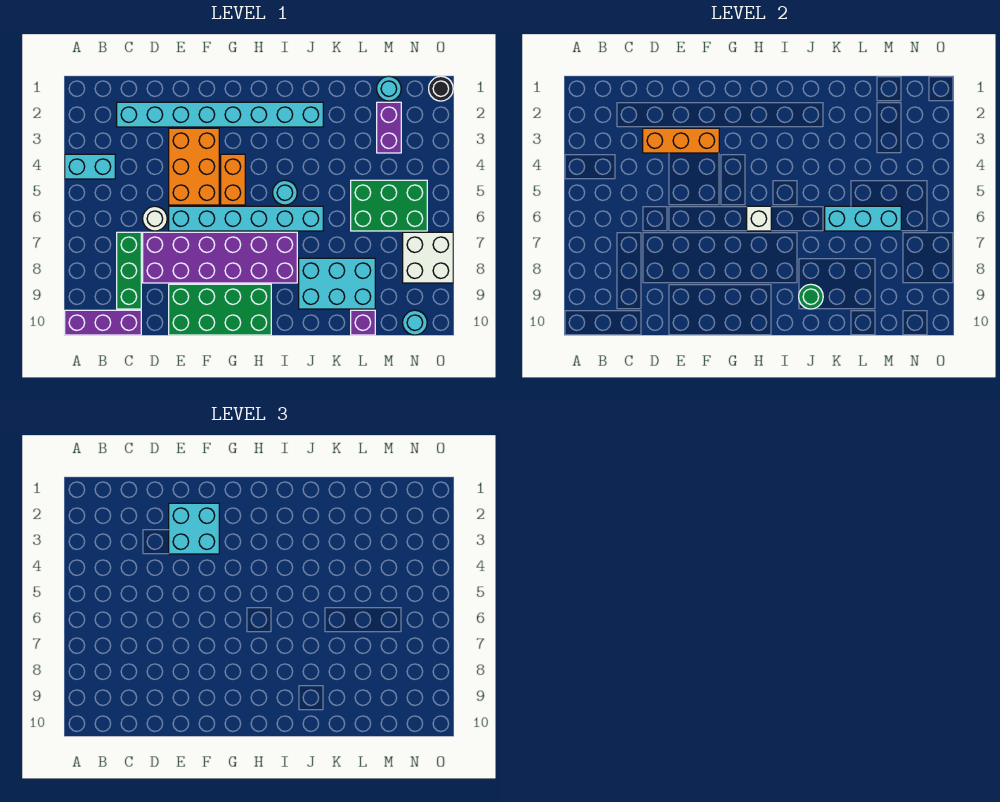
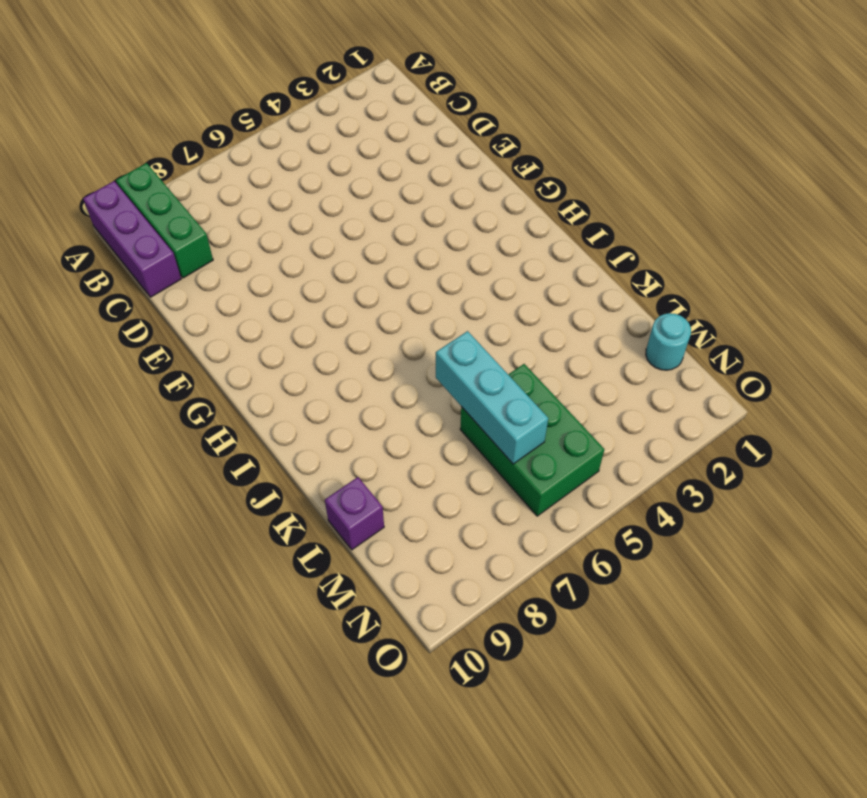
green brick A9:C9 level 1 -> green brick C7:C9 level 1
none -> cyan brick A4:B4 level 1
none -> cyan brick C2:J2 level 1
none -> white round brick D6 level 1

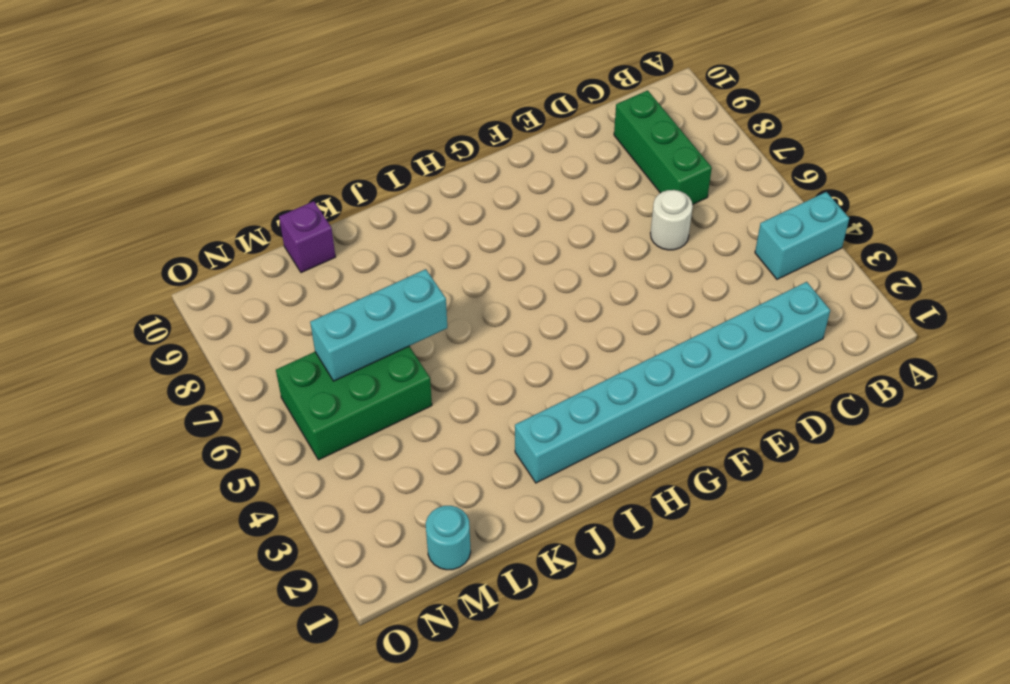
none -> purple brick A10:C10 level 1
none -> purple brick D7:I8 level 1
none -> orange brick E3:F5 level 1

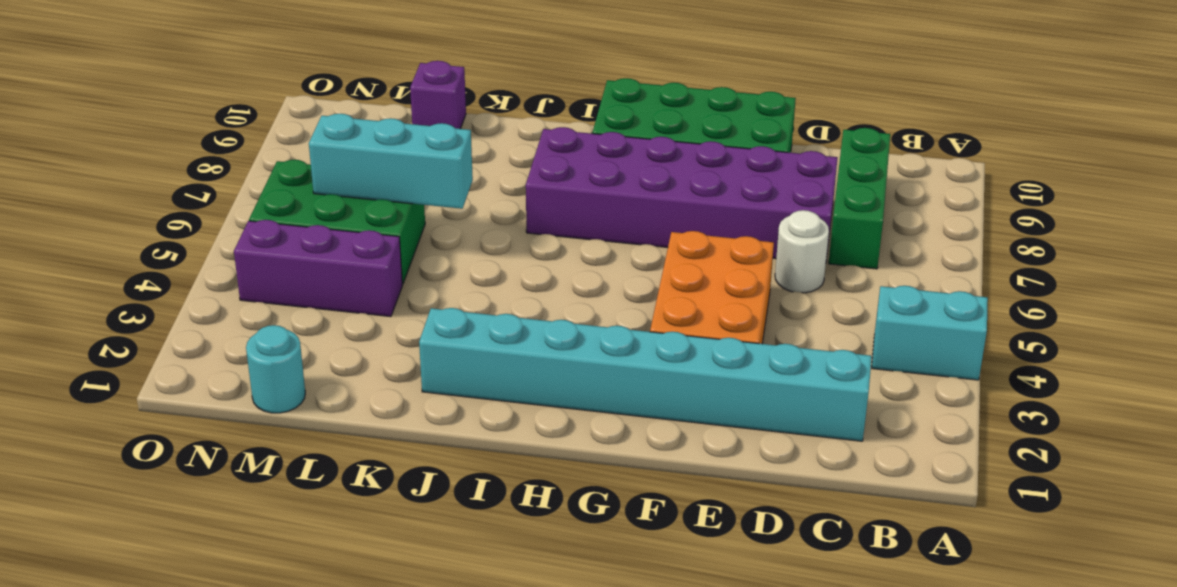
purple brick L4:N4 level 1 -> purple brick A10:C10 level 1
none -> cyan brick E6:J6 level 1
none -> orange brick G4:G5 level 1
none -> cyan round brick I5 level 1

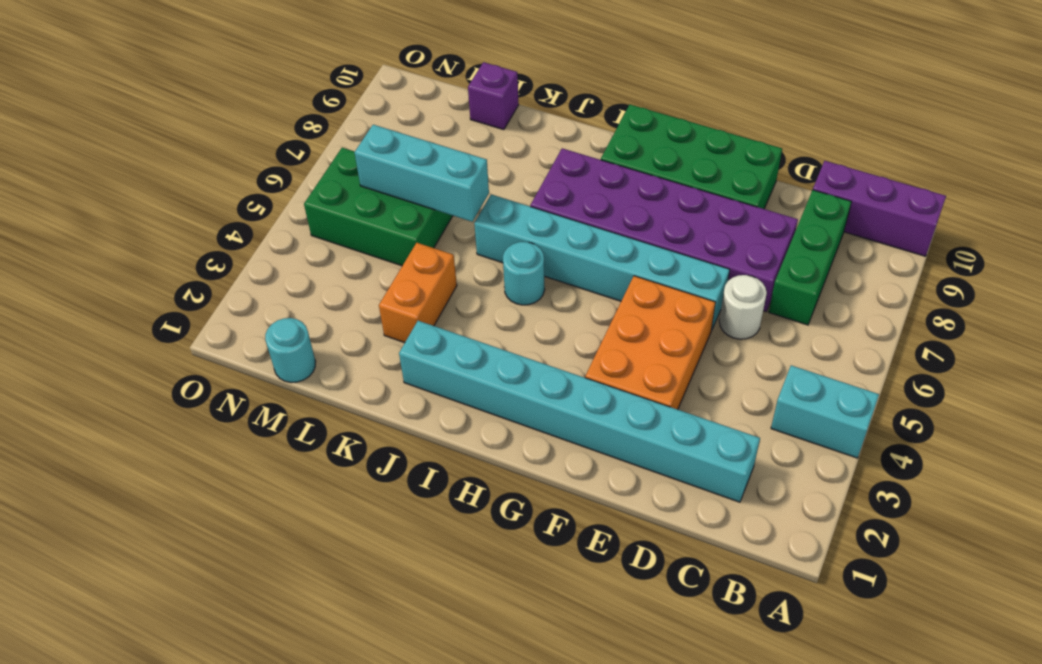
orange brick K3:K4 level 1 -> orange brick G4:G5 level 1
none -> cyan brick J8:L9 level 1
none -> purple brick M2:M3 level 1
none -> white brick N7:O8 level 1

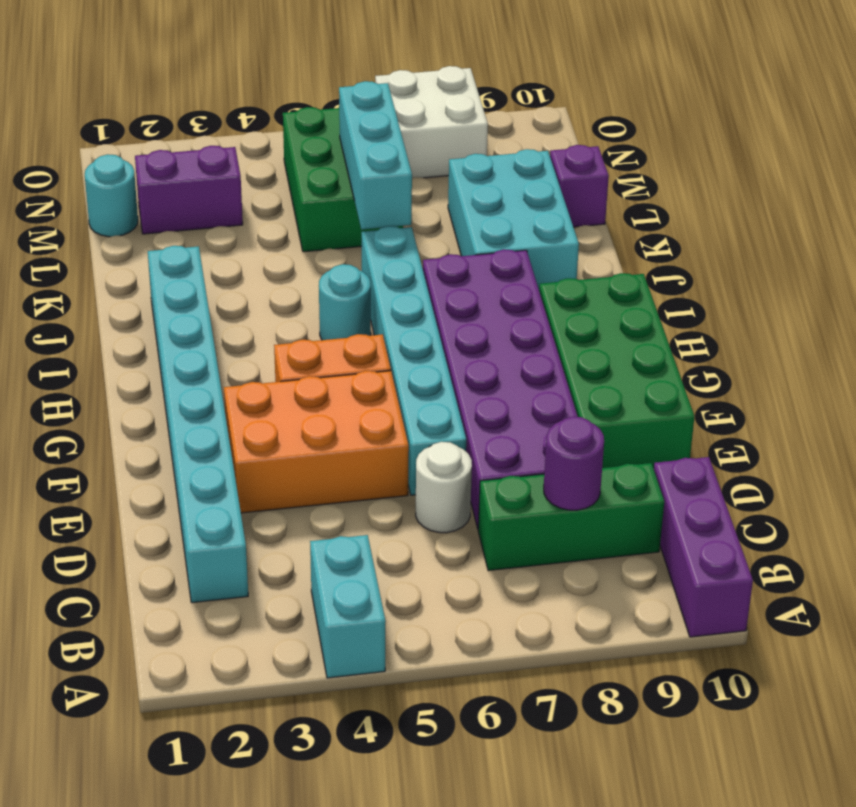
purple round brick C8 level 2 -> none
none -> cyan round brick N10 level 1
none -> black round brick O1 level 1
none -> orange brick D3:F3 level 2

